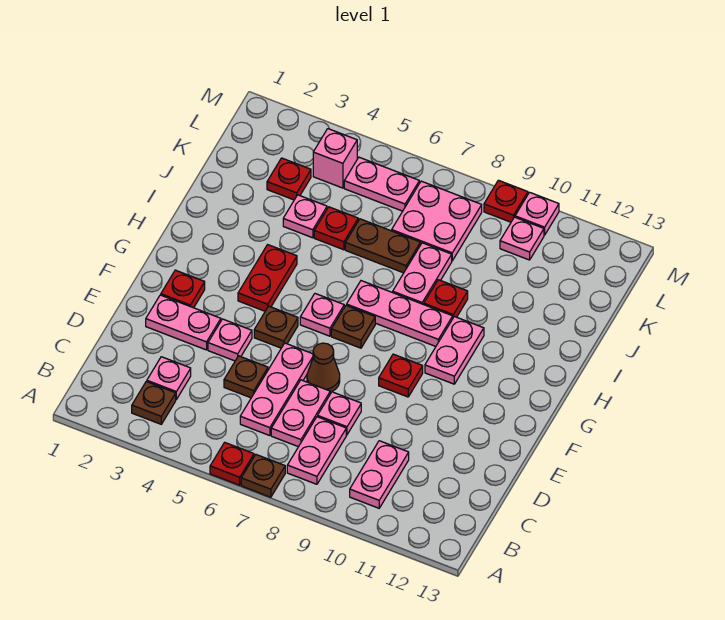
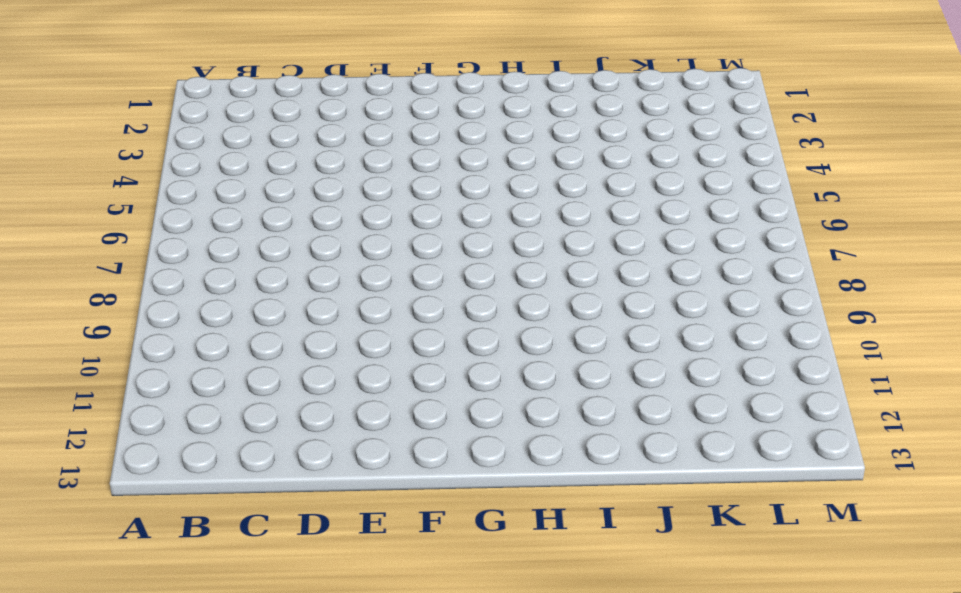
none -> red plate A6 level 1
none -> brown plate A7 level 1
none -> brown plate B3 level 1
none -> pink plate B8:C8 level 1

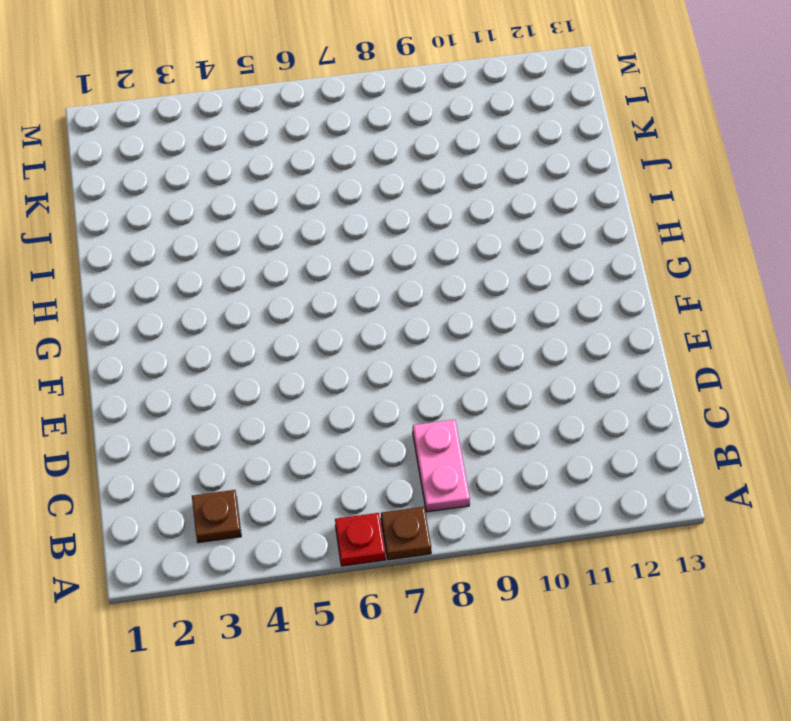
none -> pink plate B10:C10 level 1
none -> pink plate C3 level 1
none -> pink plate C6:E6 level 1
none -> pink plate C7:D7 level 1

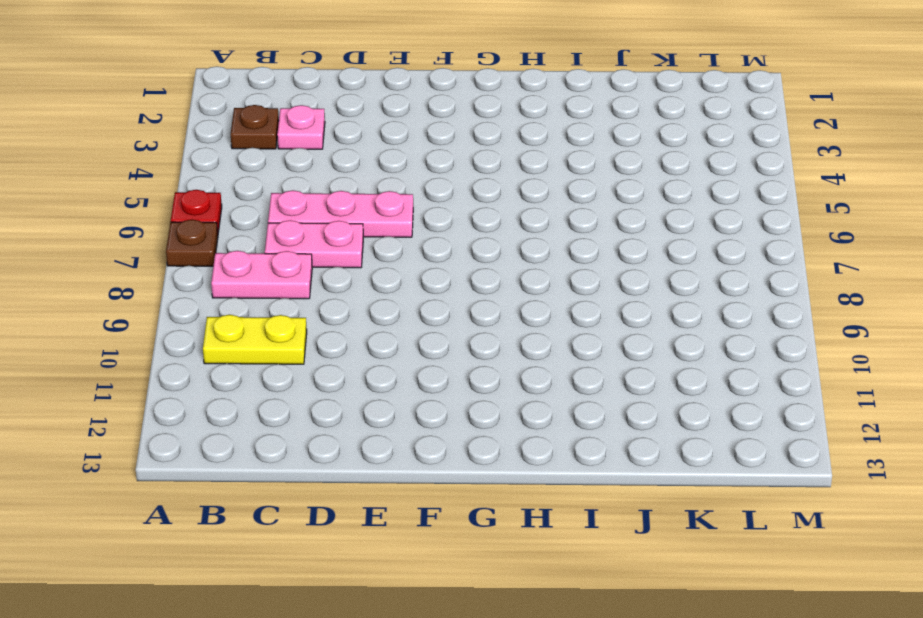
yellow plate B10:C10 level 1 -> pink plate B10:C10 level 1
none -> brown plate D5 level 1
none -> pink plate D8 level 1
none -> pink plate E2:E3 level 1
none -> pink plate E4 level 1

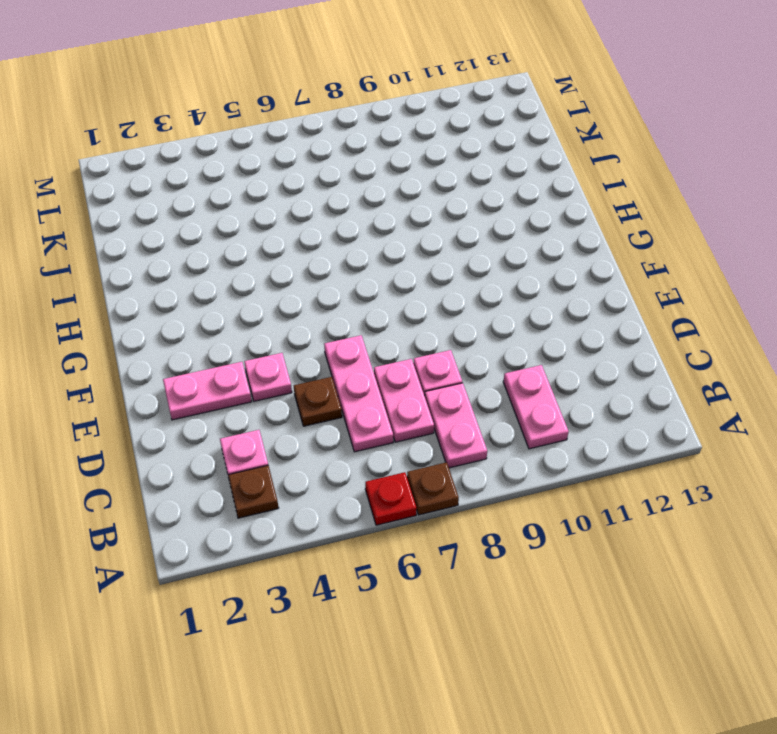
none -> brown cone E7 level 1
none -> red plate F2 level 1
none -> brown plate F5 level 1
none -> red plate F9 level 1

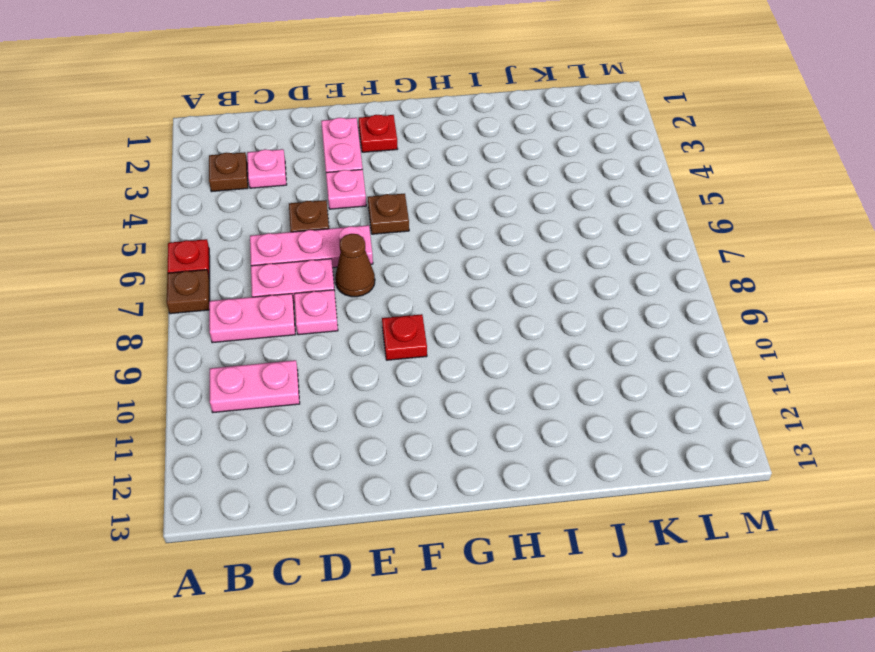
none -> red plate G4:H4 level 1
none -> pink plate G6 level 1
none -> brown plate G7 level 1
none -> pink plate G10:H10 level 1

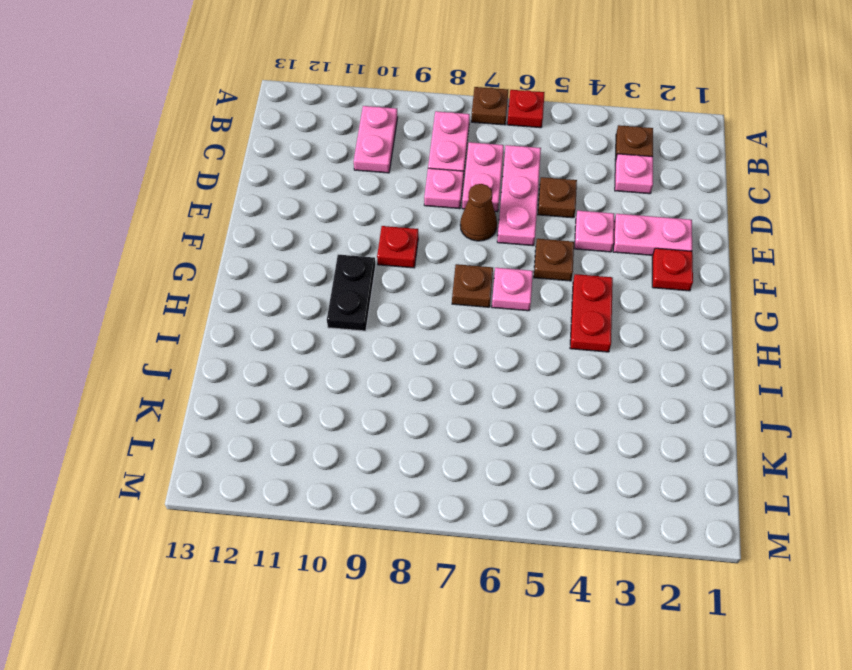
black plate G10:H10 level 1 -> pink plate G10:H10 level 1
none -> pink plate H7:H9 level 1
none -> pink plate I8:J8 level 1
none -> red plate I9 level 1
none -> pink plate J4 level 1

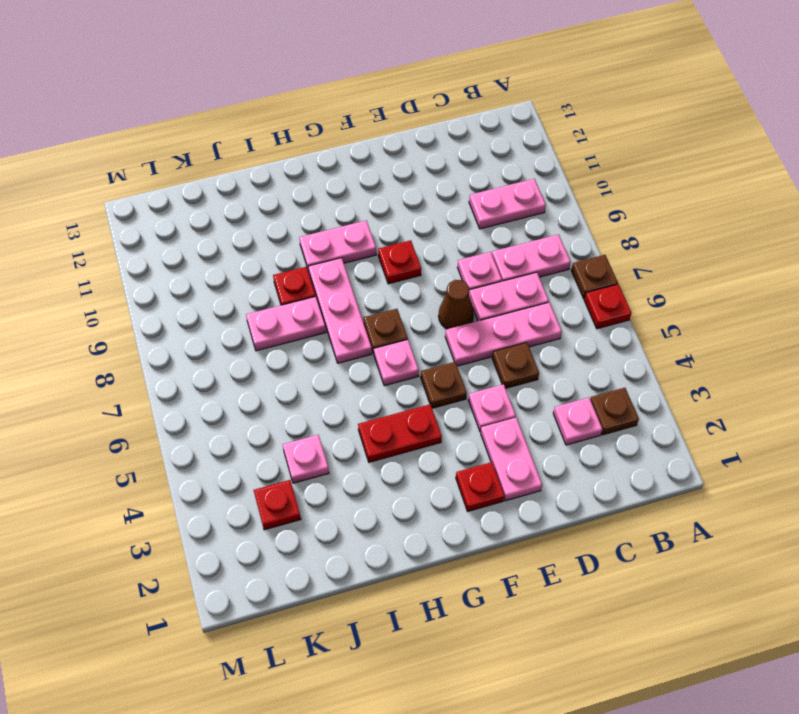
none -> red plate J5 level 1
none -> brown plate J6:J7 level 1
none -> pink plate K7:L8 level 1
none -> pink brick L4 level 1

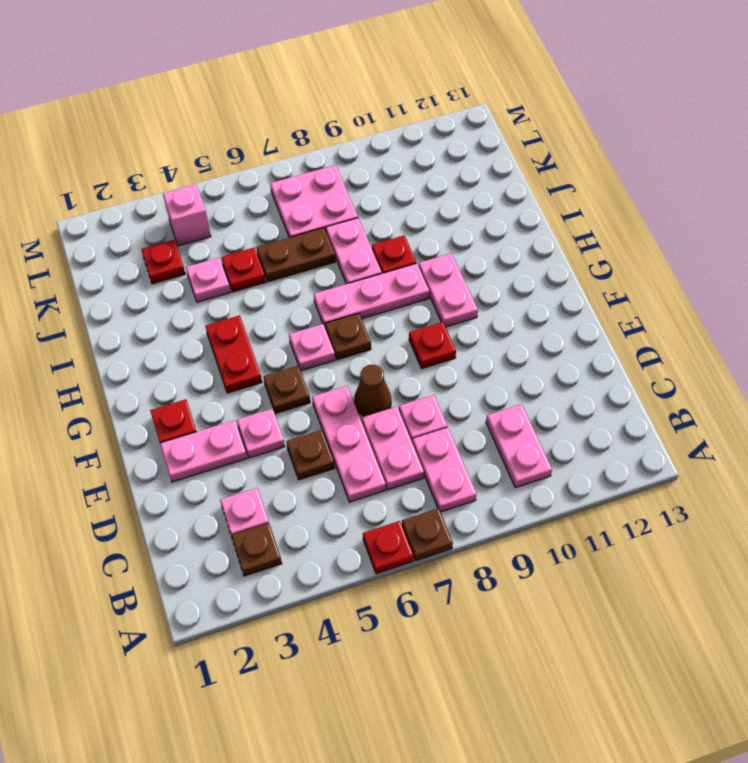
none -> pink plate L5:L6 level 1
none -> pink plate L10 level 1
none -> red plate M9 level 1
none -> pink plate M10 level 1

